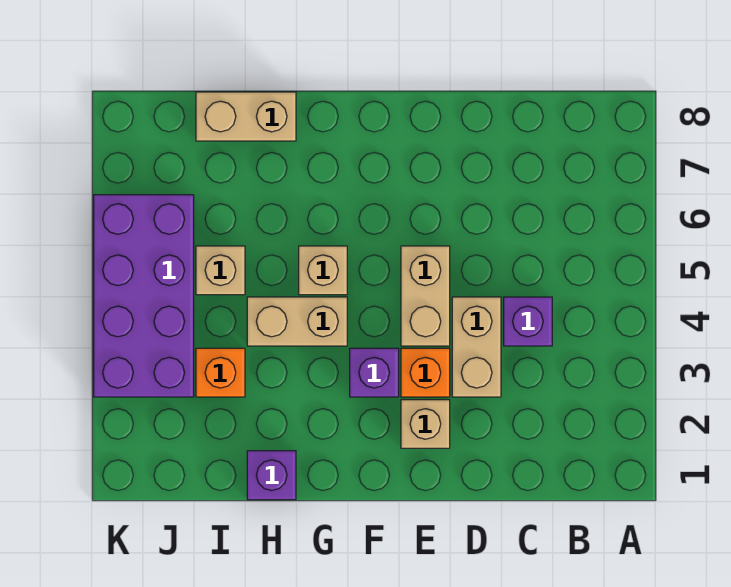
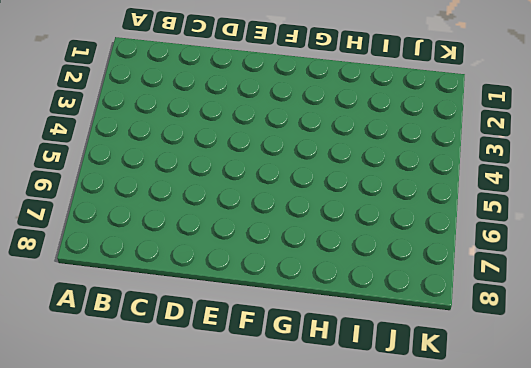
none -> purple brick C4 level 1
none -> tan brick D3:D4 level 1
none -> tan brick E2 level 1

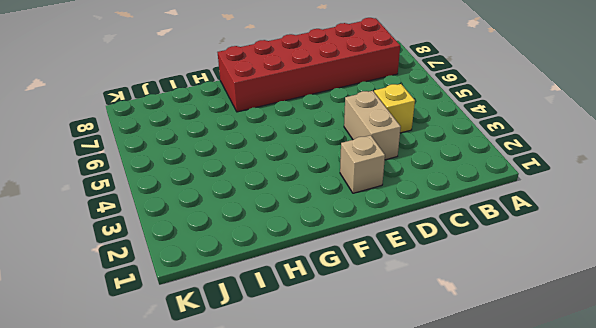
red brick B7:G8 level 1 -> none
yellow brick C4 level 1 -> purple brick C4 level 1
none -> orange brick E3 level 1
none -> tan brick E4:E5 level 1
none -> purple brick F3 level 1

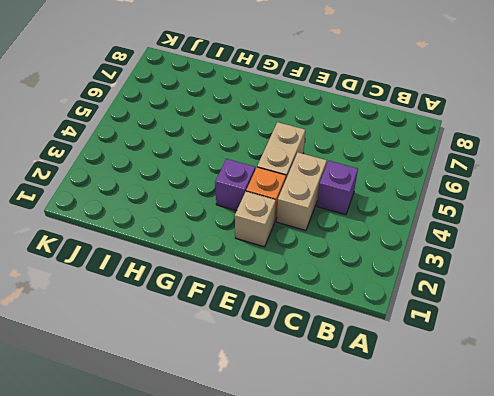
none -> tan brick G4:H4 level 1
none -> tan brick G5 level 1
none -> purple brick H1 level 1

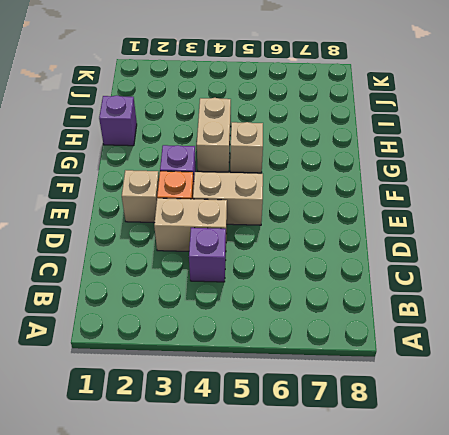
none -> tan brick H8:I8 level 1
none -> orange brick I3 level 1
none -> tan brick I5 level 1

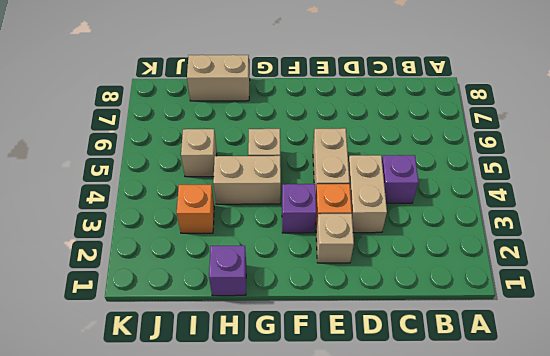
none -> purple brick J3:K6 level 1

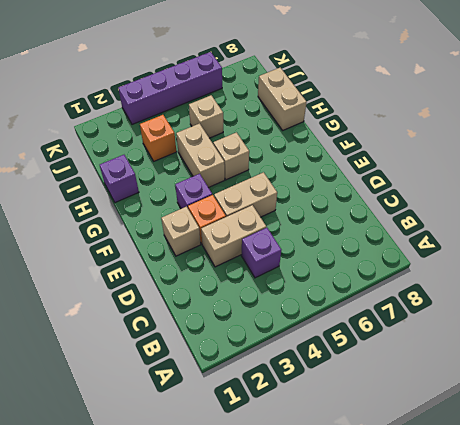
purple brick K3:K6 level 1 -> purple brick J3:K6 level 1

